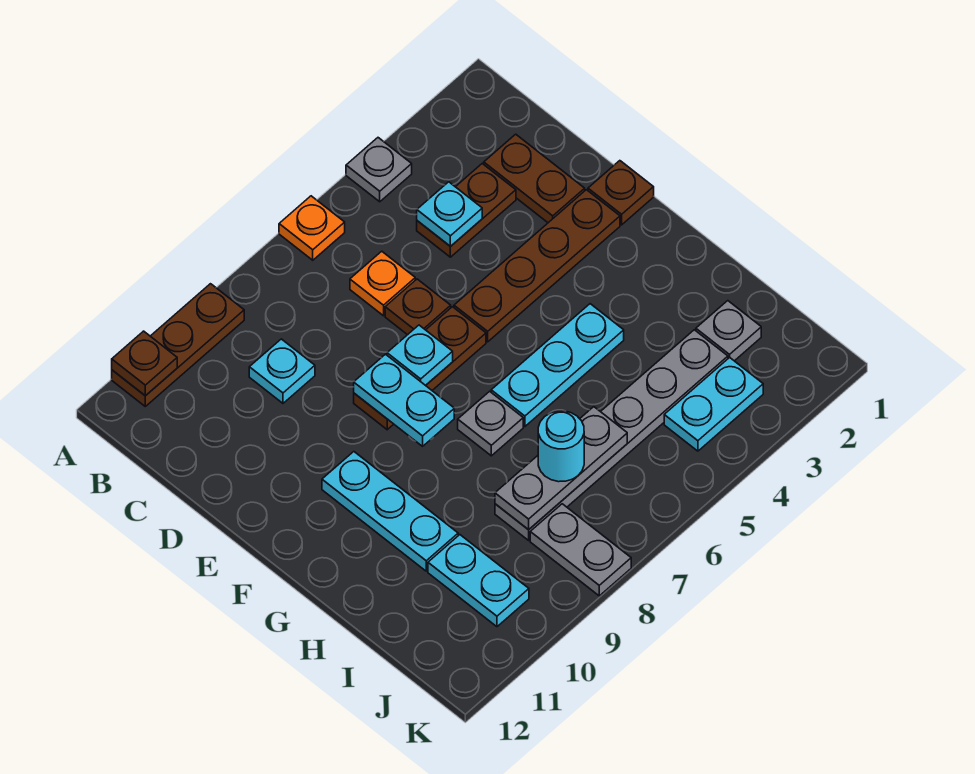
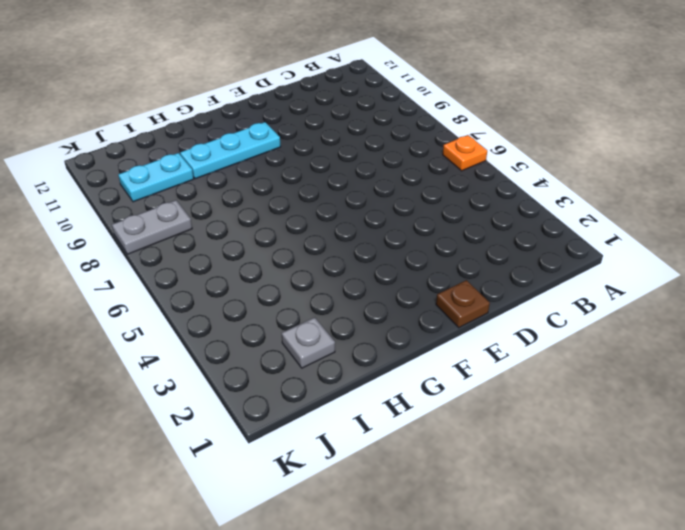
none -> grey plate A4 level 1
none -> brown plate A9:A11 level 1
none -> brown plate C2:D2 level 1

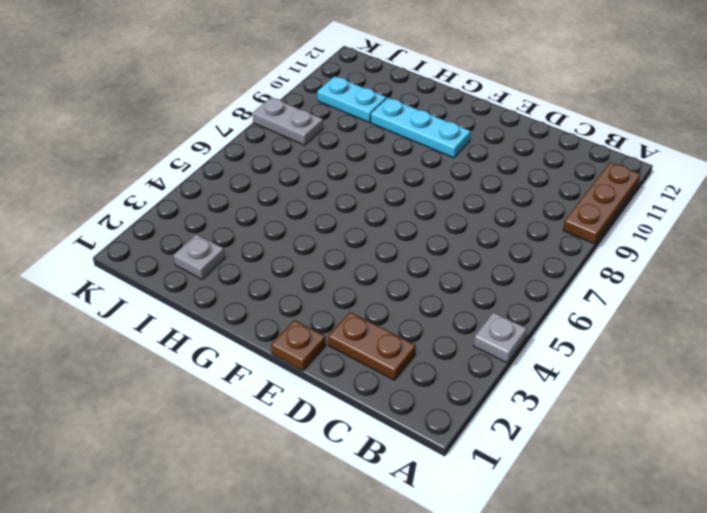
none -> orange plate A6 level 1
none -> brown plate C3:C4 level 1
none -> orange plate C6 level 1

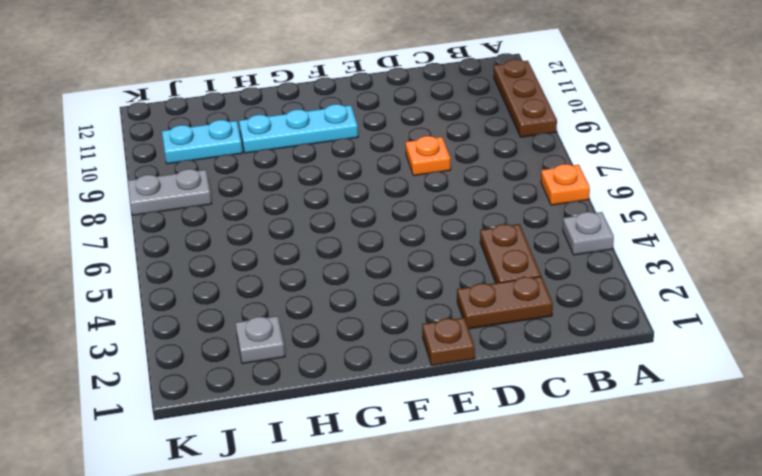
orange plate D8 level 1 -> orange plate C6 level 1
none -> cyan plate C9 level 1
none -> brown plate D6 level 1
none -> brown plate E2:E5 level 1

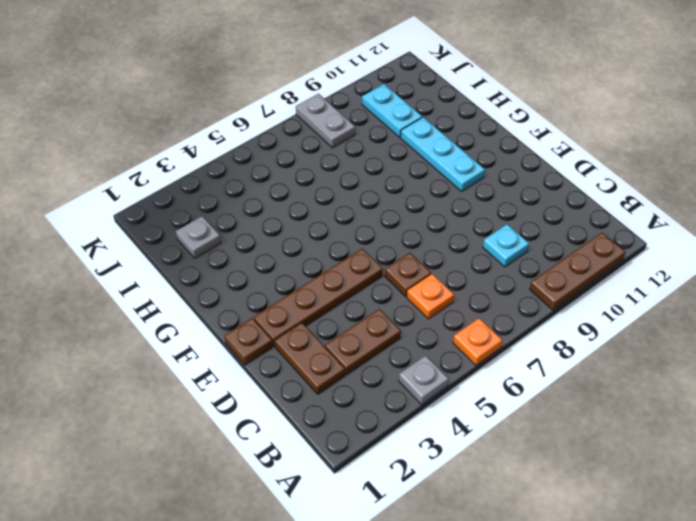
none -> brown plate E6:E8 level 1
none -> cyan plate G4:G6 level 1
none -> grey plate G7 level 1

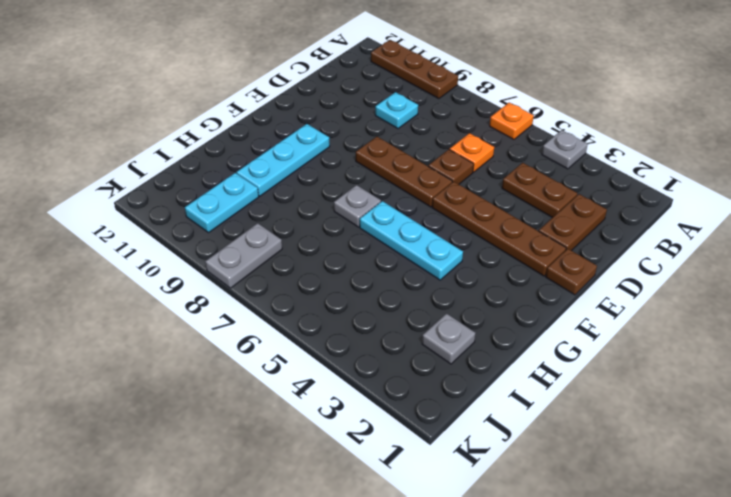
none -> grey plate I3:I8 level 1
none -> cyan plate J3:J4 level 1
none -> brown plate A11 level 2

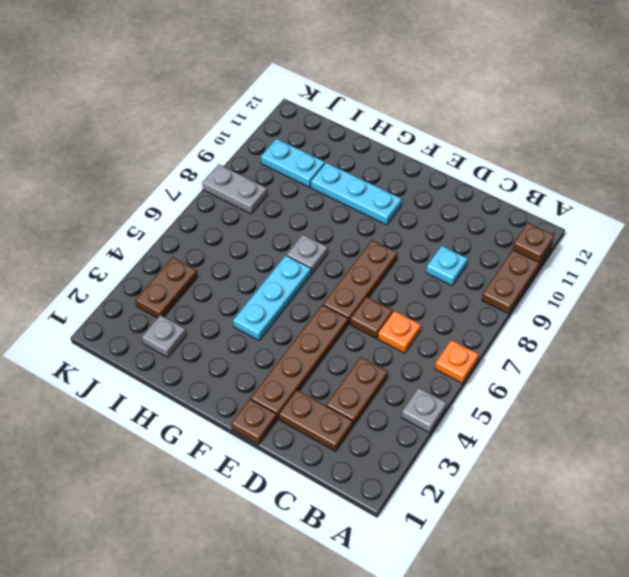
brown plate J3:J4 level 1 -> cyan plate J3:J4 level 1
none -> grey plate I3:I8 level 1
none -> cyan plate C4 level 2
none -> cyan plate E7 level 2

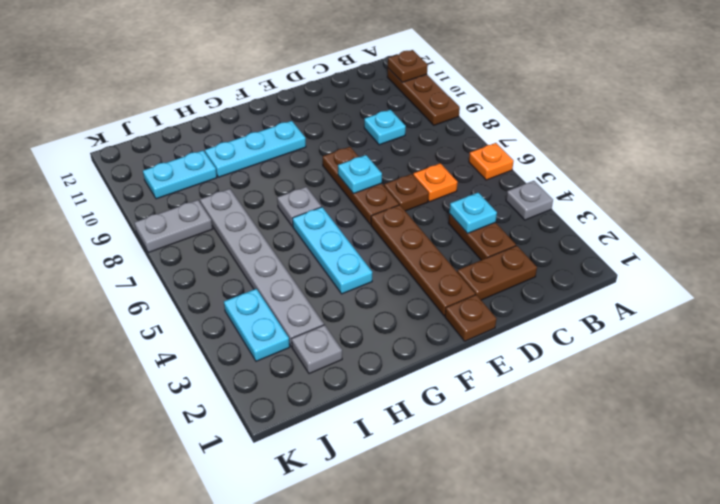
none -> cyan plate E8:F8 level 2
none -> grey plate I6:I8 level 2
none -> cyan round brick I7 level 3

